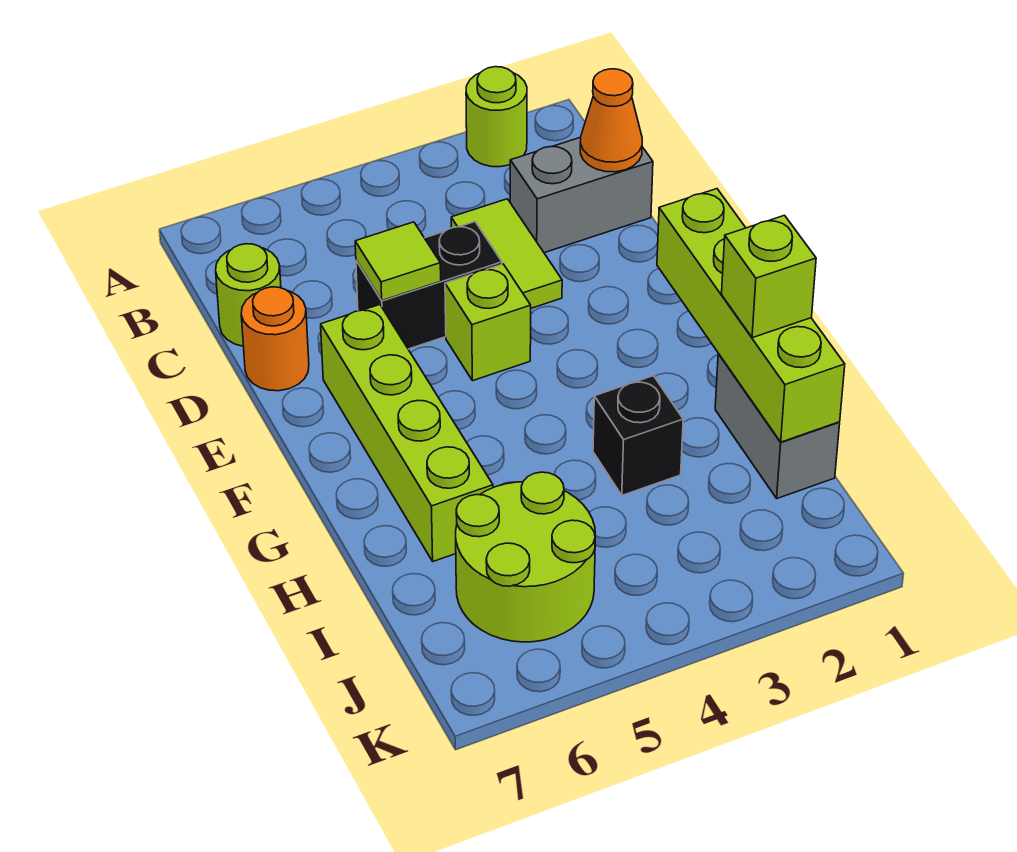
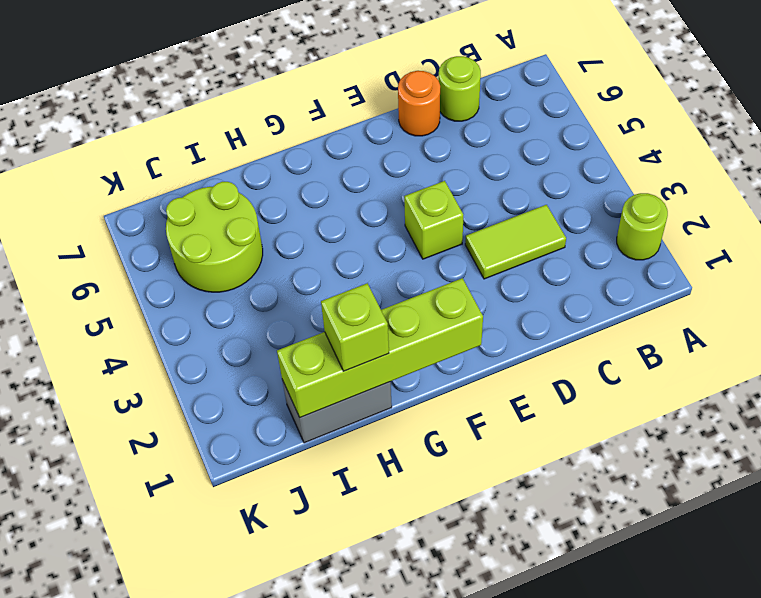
none -> grey brick C1:C2 level 1
none -> black brick D4:D5 level 1
none -> lime brick E6:H6 level 1

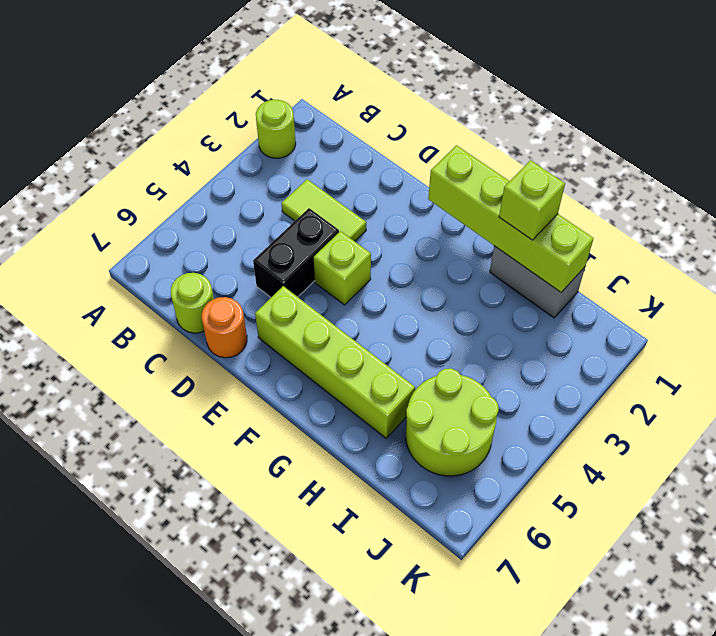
none -> grey brick C1:C2 level 1
none -> black brick H3 level 1
none -> orange cone C1 level 2

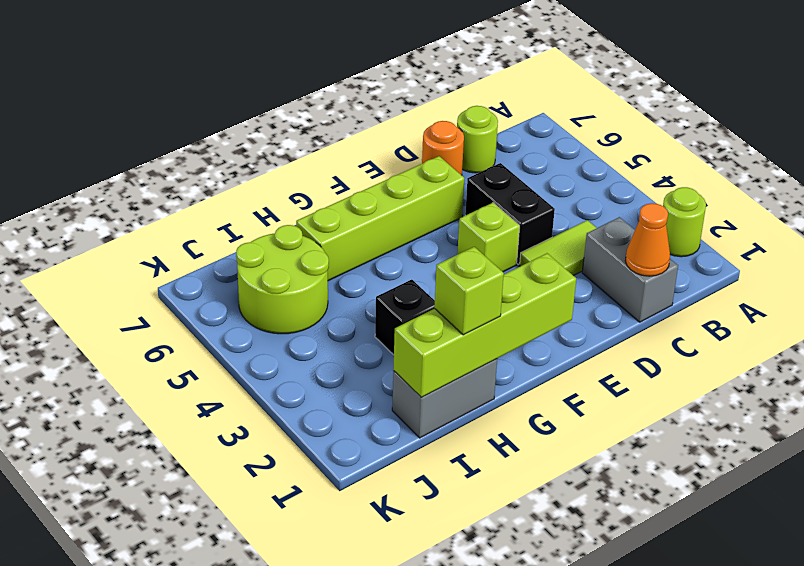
none -> lime tile D5 level 2

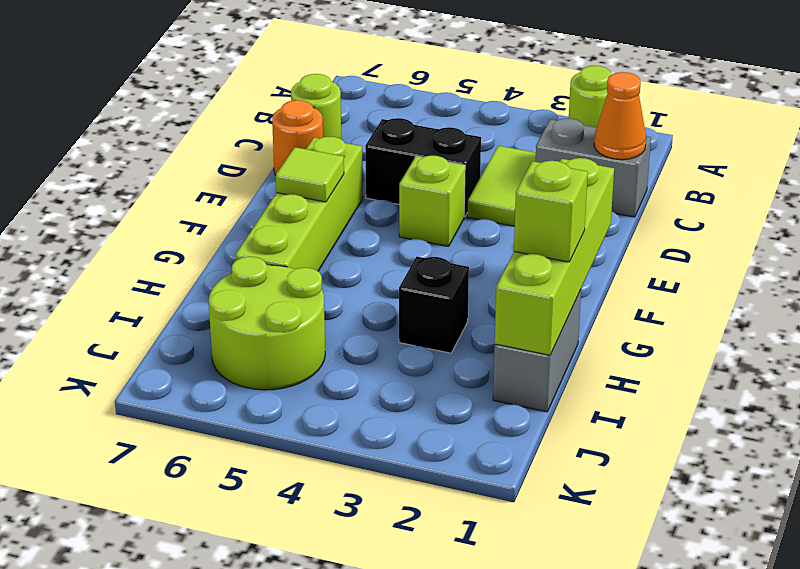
lime tile F6 level 2 -> lime tile D5 level 2

